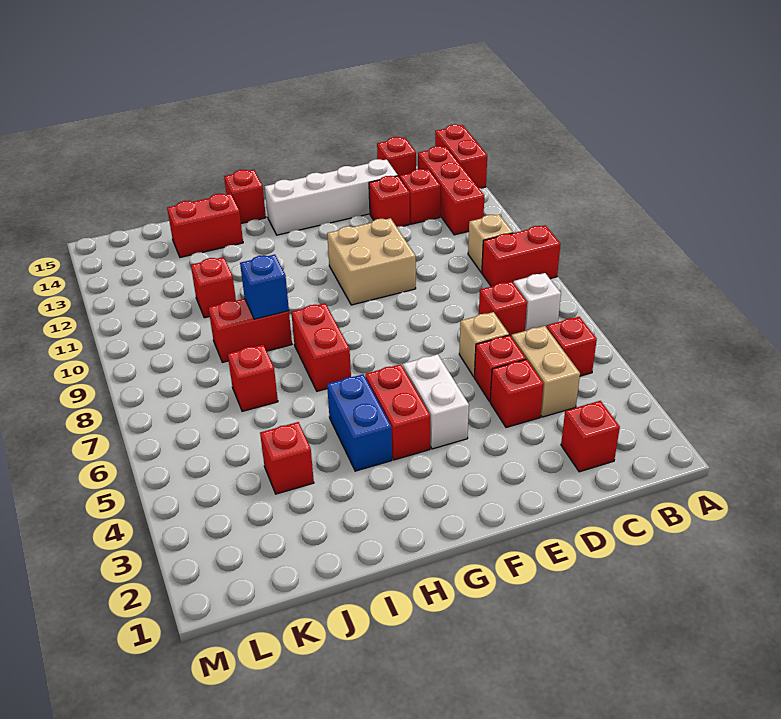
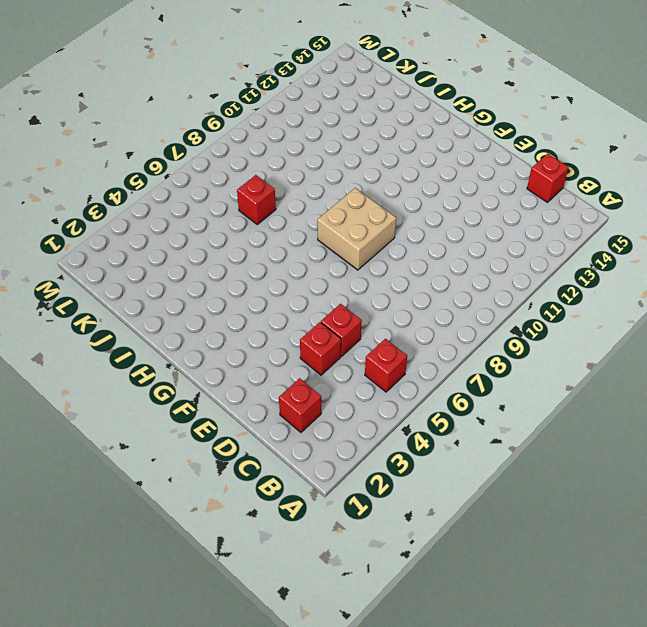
tan brick F8:G9 level 1 -> tan brick E10:F11 level 1
none -> red brick A9:B9 level 1
none -> red brick A14:A15 level 1
none -> white brick B7 level 1

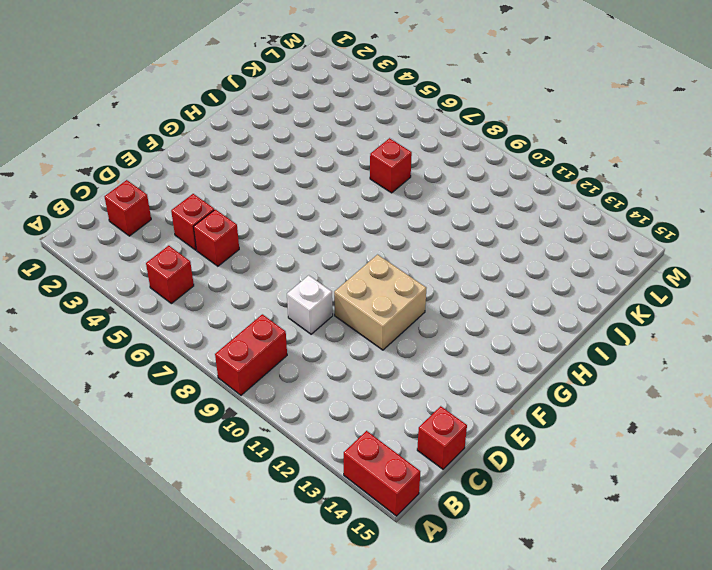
white brick D9 level 1 -> white brick B7 level 1
none -> tan brick B10 level 1
none -> red brick B12:B14 level 1
none -> tan brick C4:C5 level 1

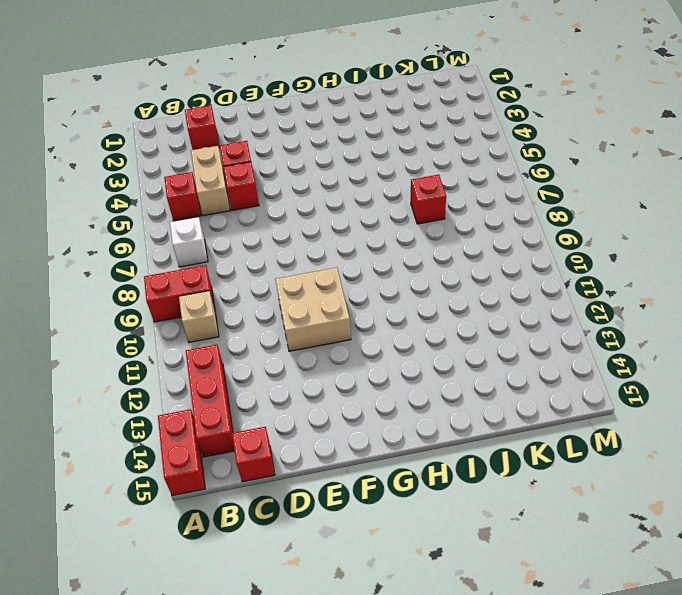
none -> red brick C7 level 1
none -> red brick C13 level 1
none -> tan brick D6 level 1

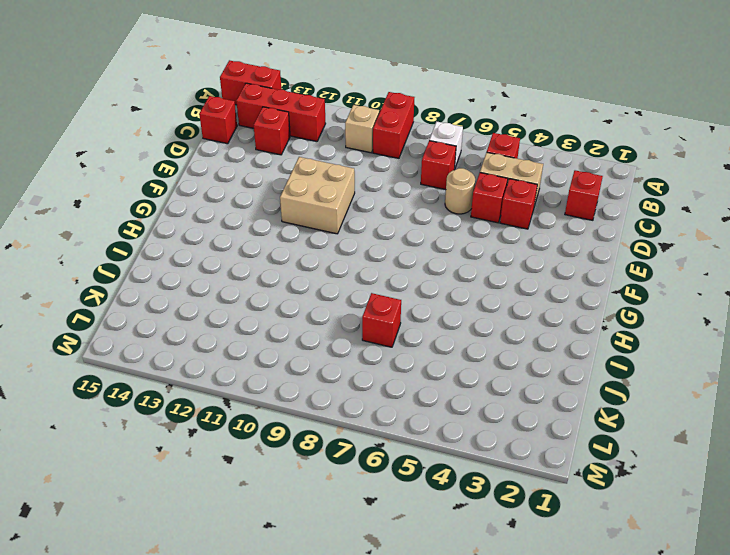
tan round brick D6 level 1 -> tan brick D6 level 1
none -> red brick D13 level 1
none -> white brick D14:G14 level 1
none -> white brick F4:F5 level 1

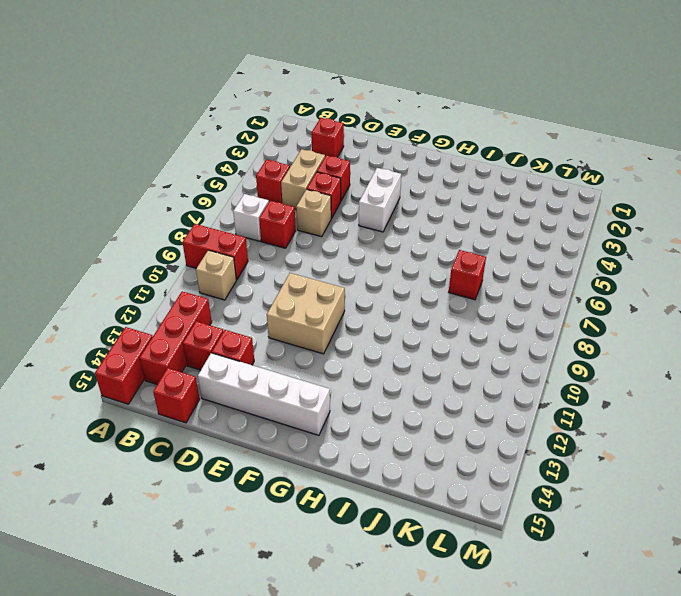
none -> red brick G4:G5 level 1
none -> blue brick H4:H5 level 1
none -> red brick H7:H8 level 1

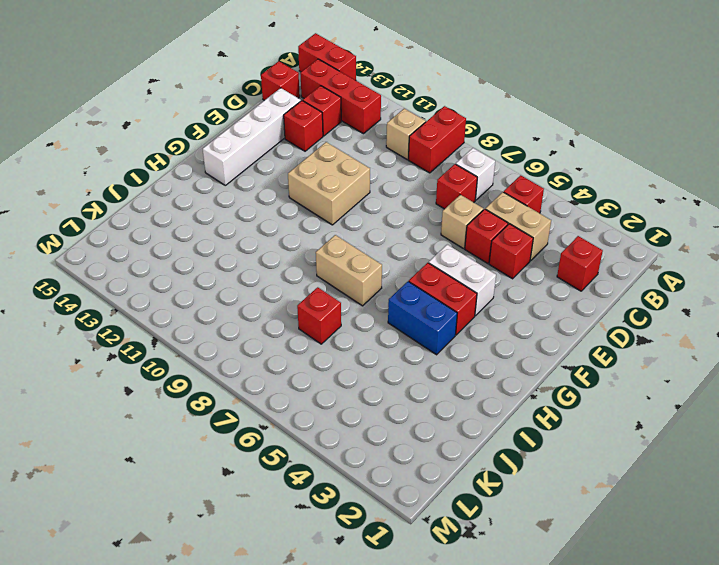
tan brick H7:H8 level 1 -> red brick H7:H8 level 1
none -> red brick H15 level 1
none -> red brick I9:J9 level 1
none -> red brick I14:J14 level 1

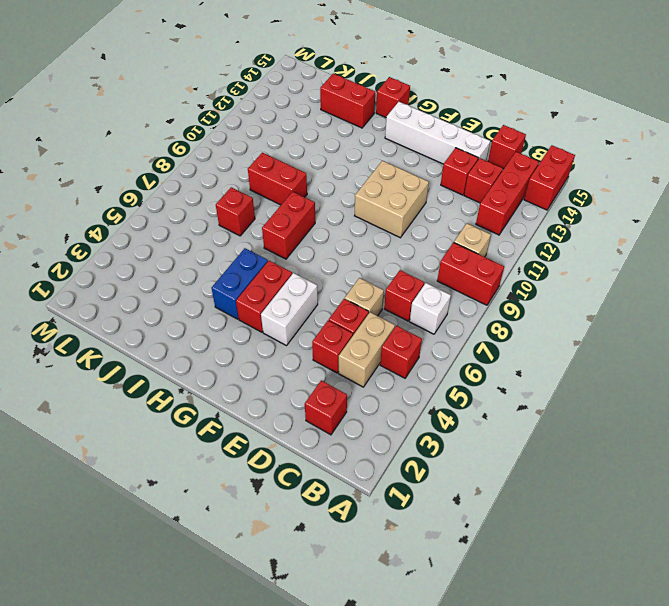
none -> red brick J4 level 1
none -> red brick J11 level 1
none -> blue brick I9 level 2

